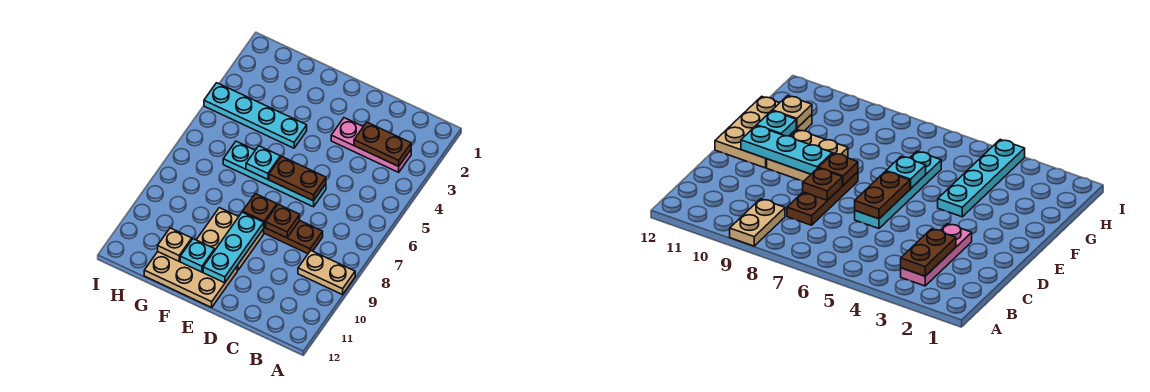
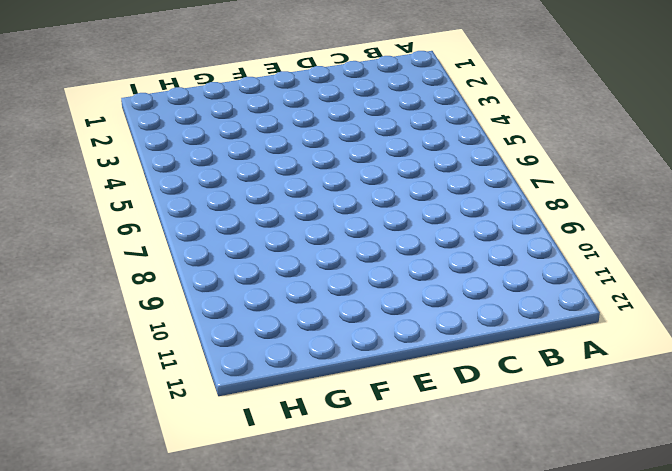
none -> tan plate A9:B9 level 1
none -> pink plate B3:D3 level 1
none -> brown plate C8:E8 level 1

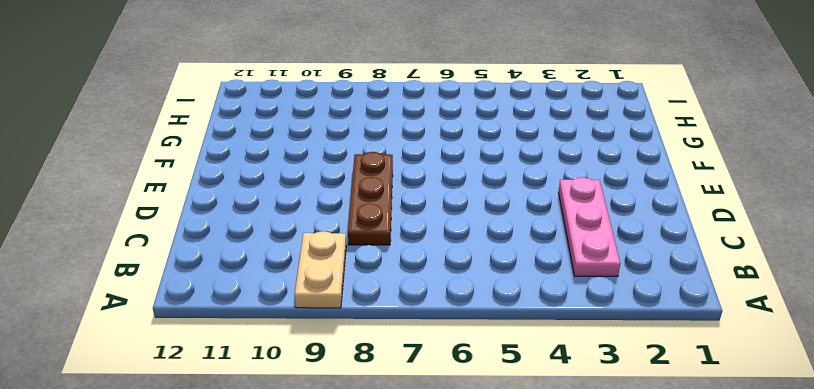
none -> cyan plate D6:G6 level 1
none -> tan plate E9:F10 level 1
none -> tan plate E11:G12 level 1

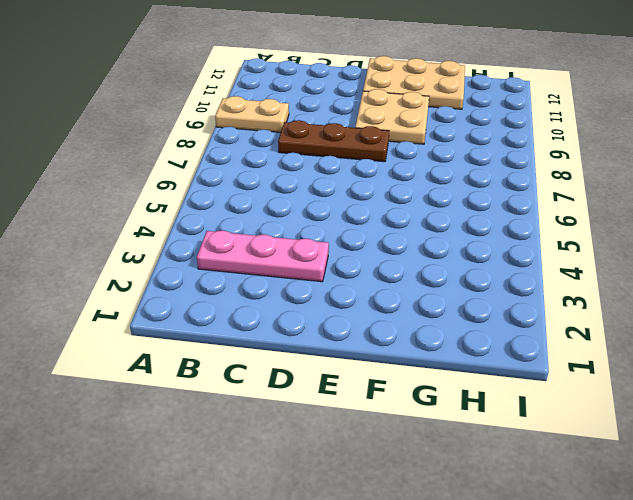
none -> cyan plate D6:G6 level 1
none -> cyan plate F4:I4 level 1
none -> brown plate B3:C3 level 2

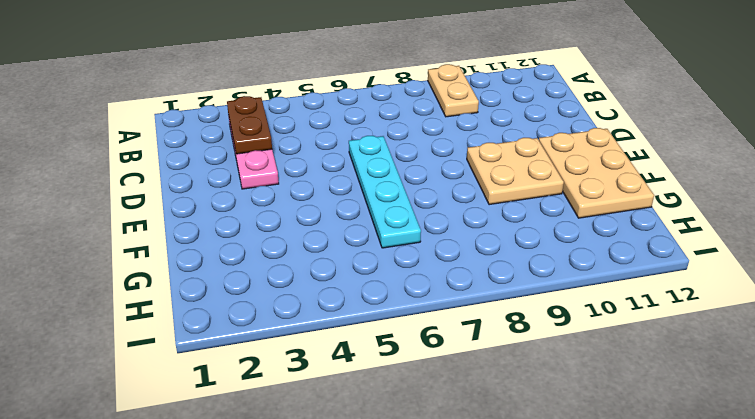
none -> brown plate C8:E8 level 1
none -> cyan plate F4:I4 level 1
none -> brown plate D6:E6 level 2

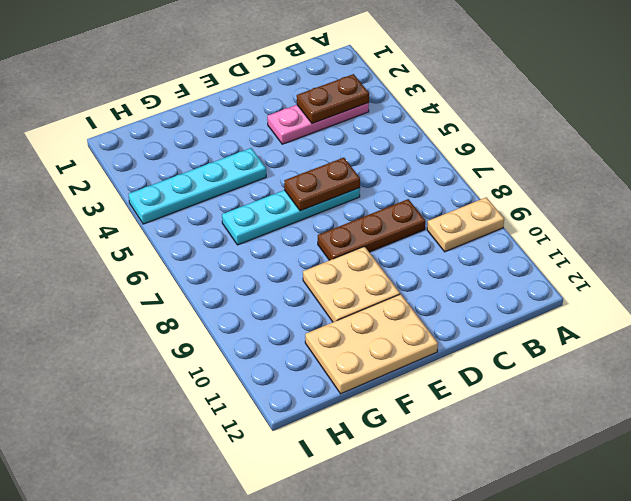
none -> brown plate D8 level 2
none -> brown plate E8 level 2
none -> cyan plate E9:E11 level 2

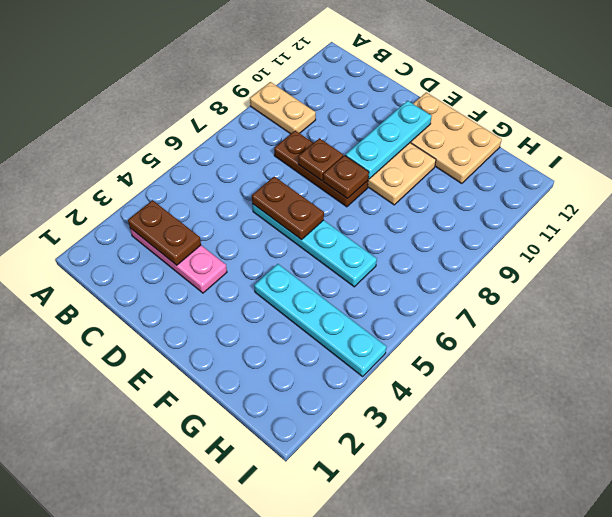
none -> cyan plate F6 level 2
none -> cyan plate F11 level 2
none -> tan plate G11 level 2

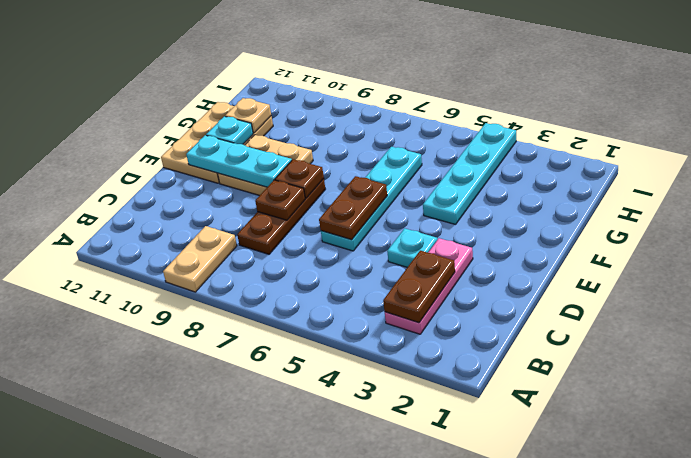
cyan plate D4 level 1 -> cyan plate F6 level 2

